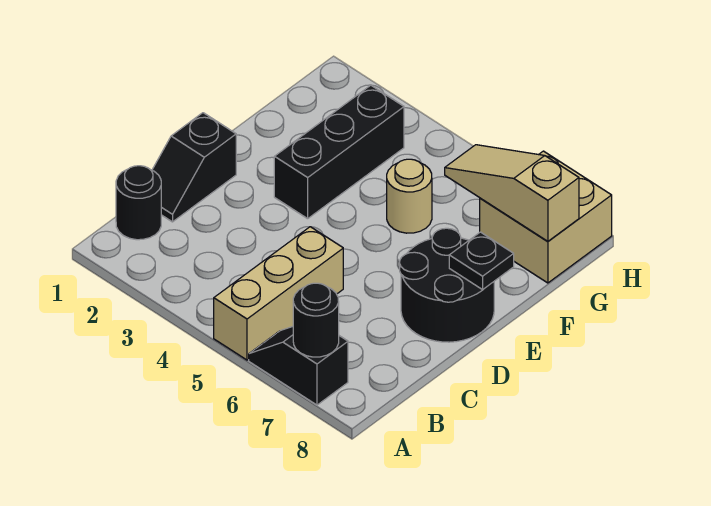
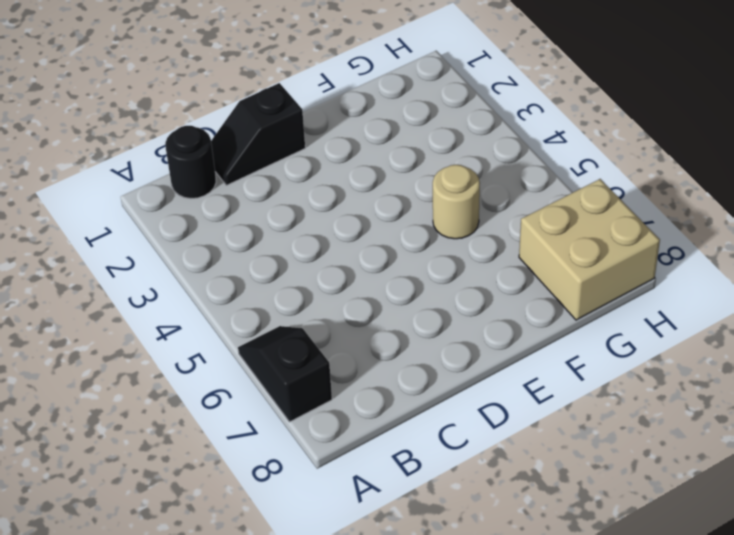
none -> tan brick A5:C5 level 1
none -> black round brick D7:E8 level 1

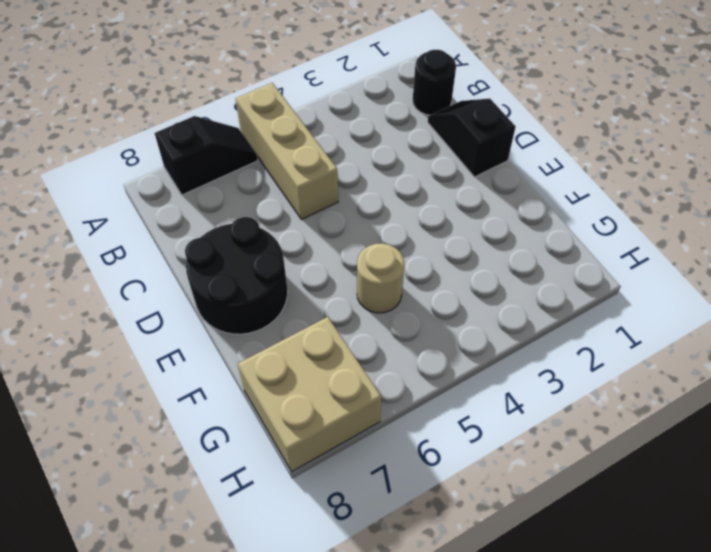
none -> black brick E3:G3 level 1
none -> black round brick A7 level 2

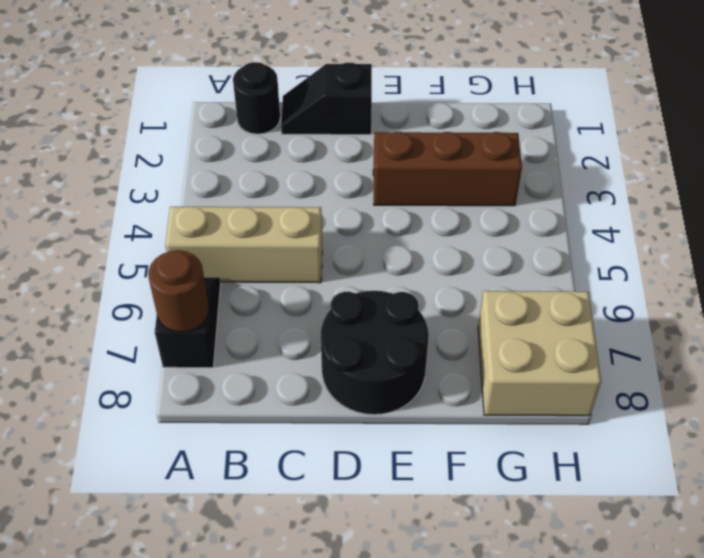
brown round brick A7 level 2 -> black round brick A7 level 2
brown brick E3:G3 level 1 -> black brick E3:G3 level 1
none -> tan round brick F5 level 1
none -> black plate E8 level 2

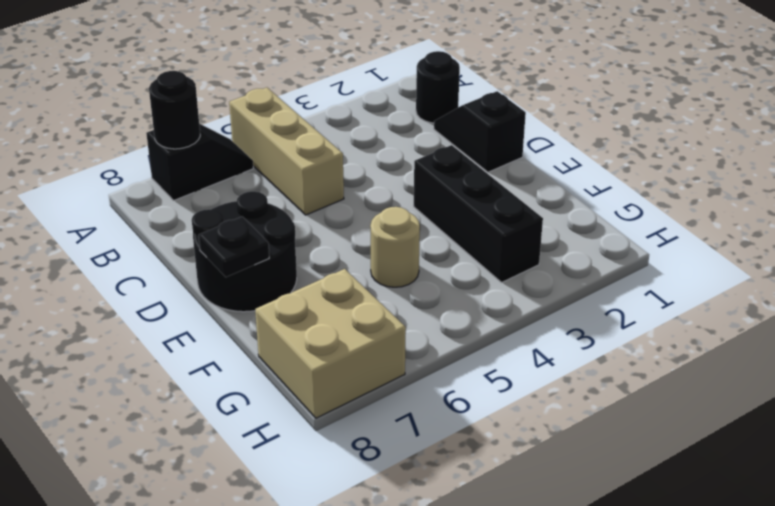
none -> tan slope G6:G8 level 2 top 8

